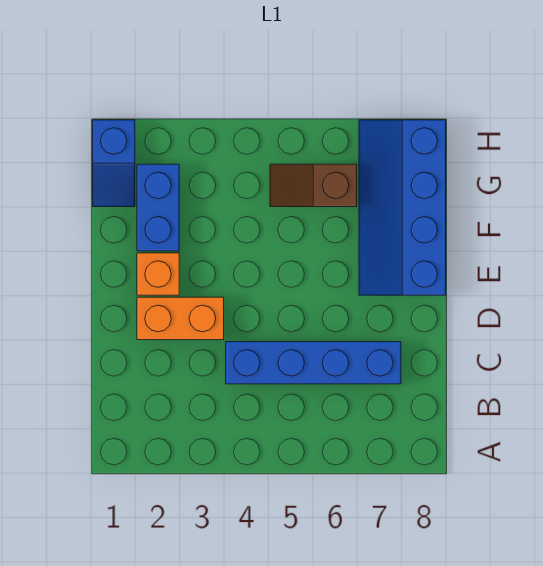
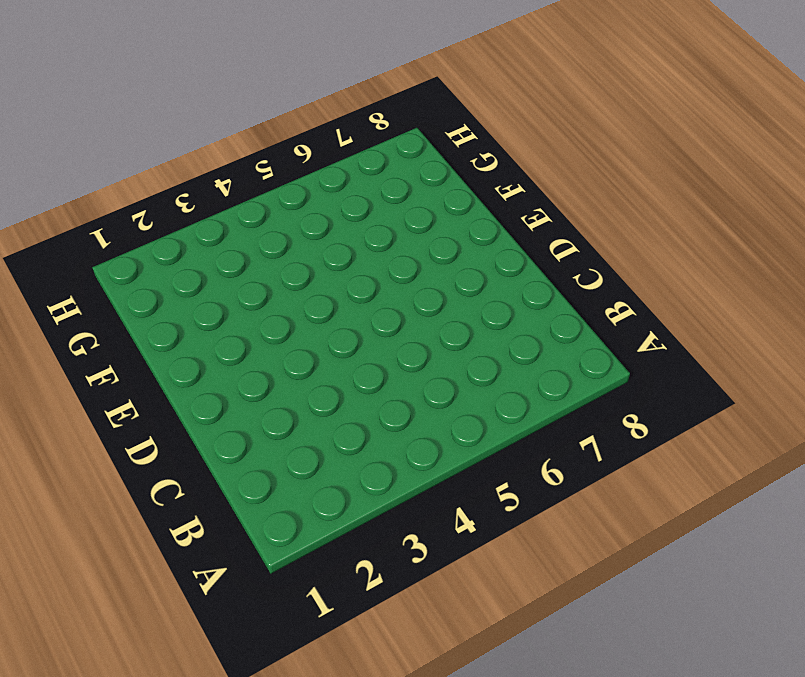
none -> blue brick C4:C7 level 1
none -> orange brick D2:D3 level 1

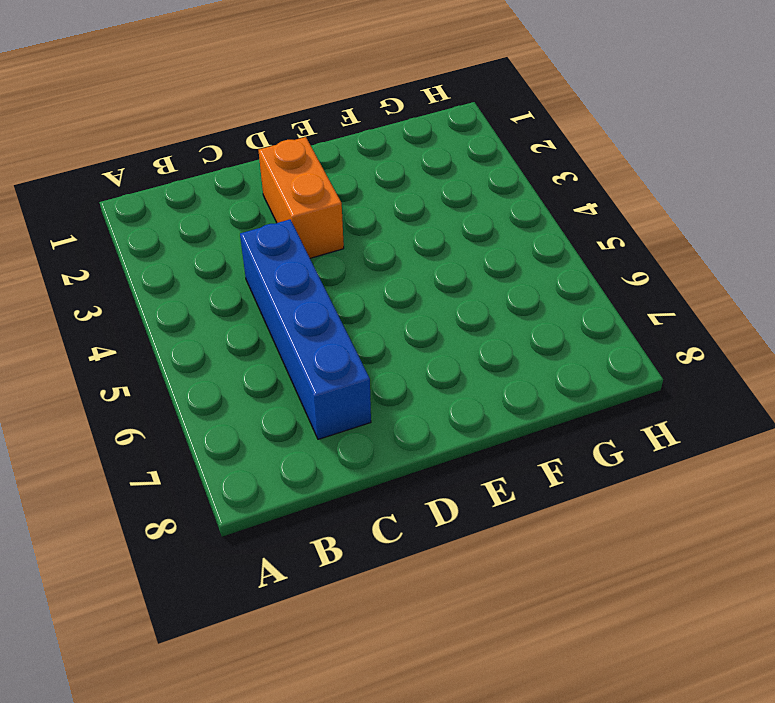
none -> orange brick E2 level 1
none -> blue slope E7:H8 level 1 top 8

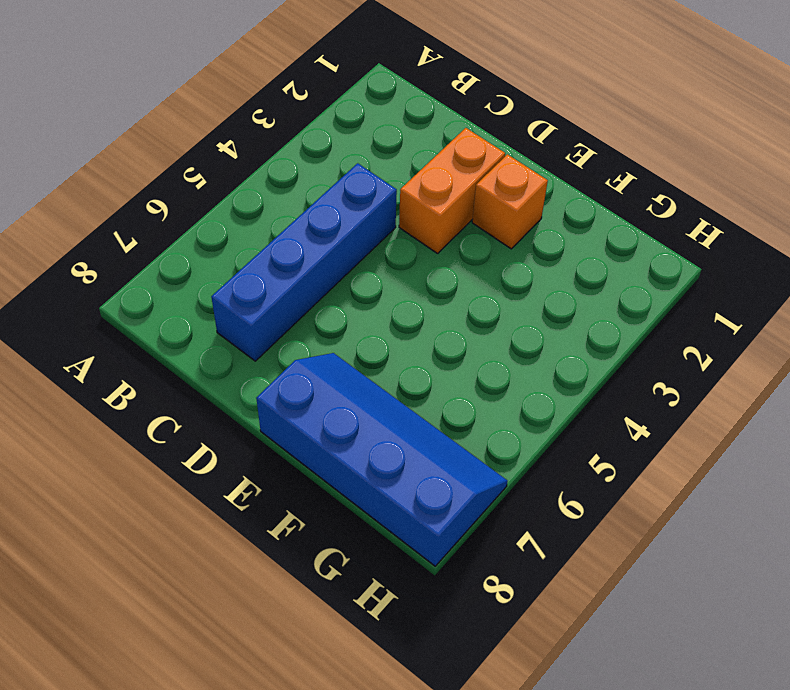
none -> blue brick F2:G2 level 1
none -> blue slope G1:H1 level 1 top H

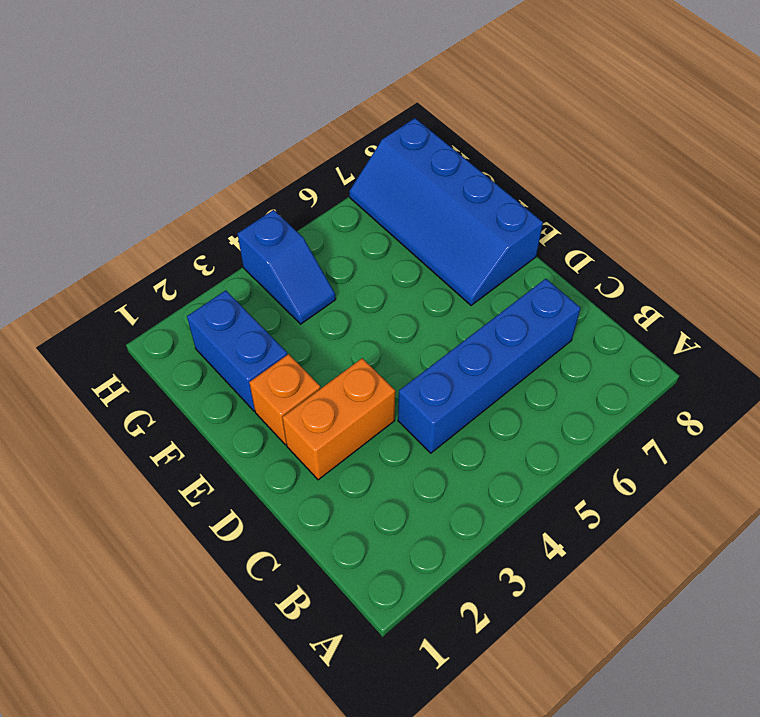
blue slope G4:H4 level 1 top H -> blue slope G1:H1 level 1 top H
none -> brown slope G5:G6 level 1 top 6

